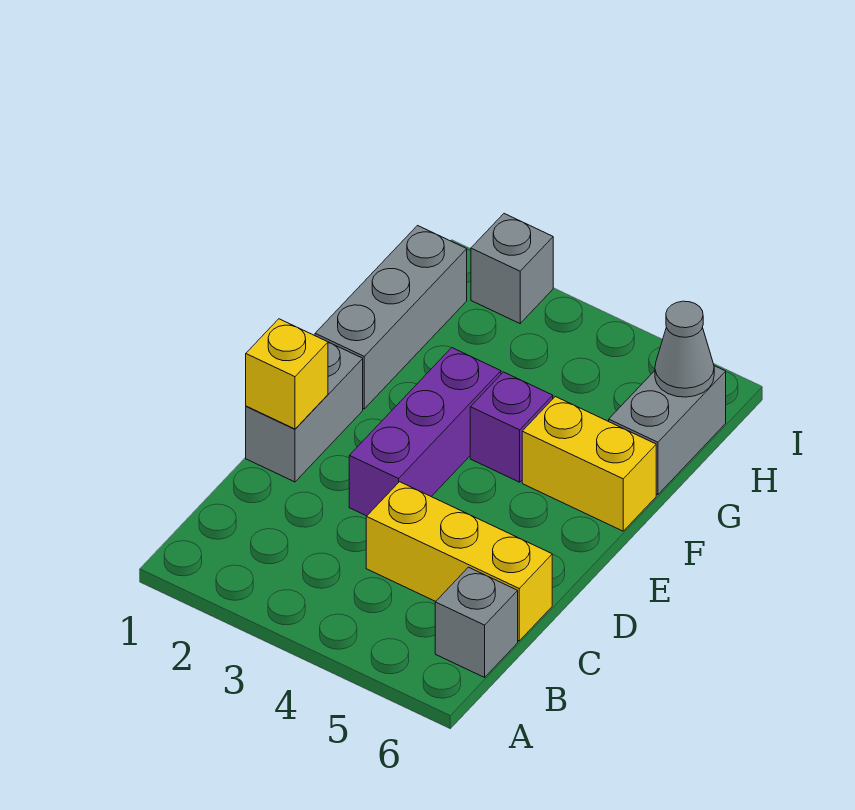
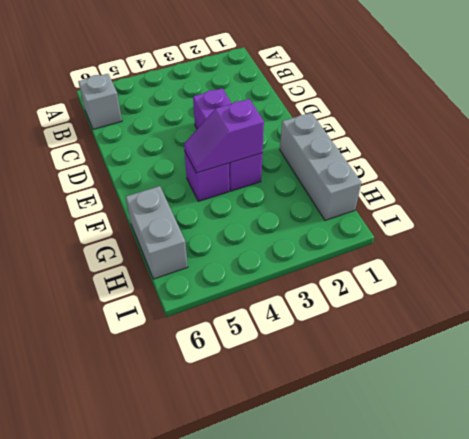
purple slope F3:F4 level 2 top 3 -> none
none -> yellow brick C4:C6 level 1
none -> grey brick D1:E1 level 1

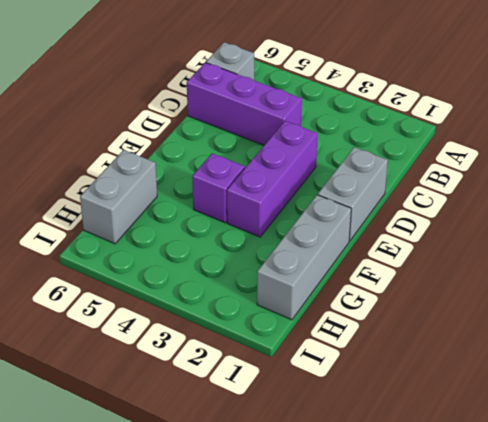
purple brick C4:C6 level 1 -> yellow brick C4:C6 level 1
none -> yellow brick F5:F6 level 1
none -> grey brick I2 level 1

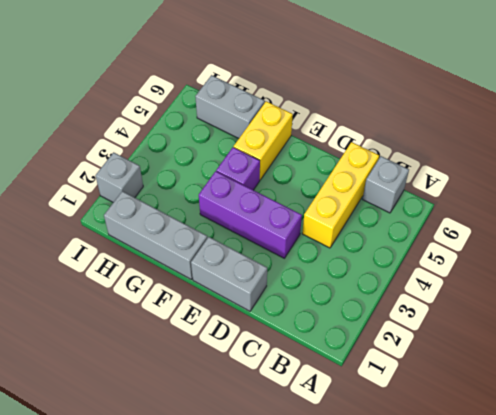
none -> yellow brick D1 level 2
none -> grey cone H6 level 2

